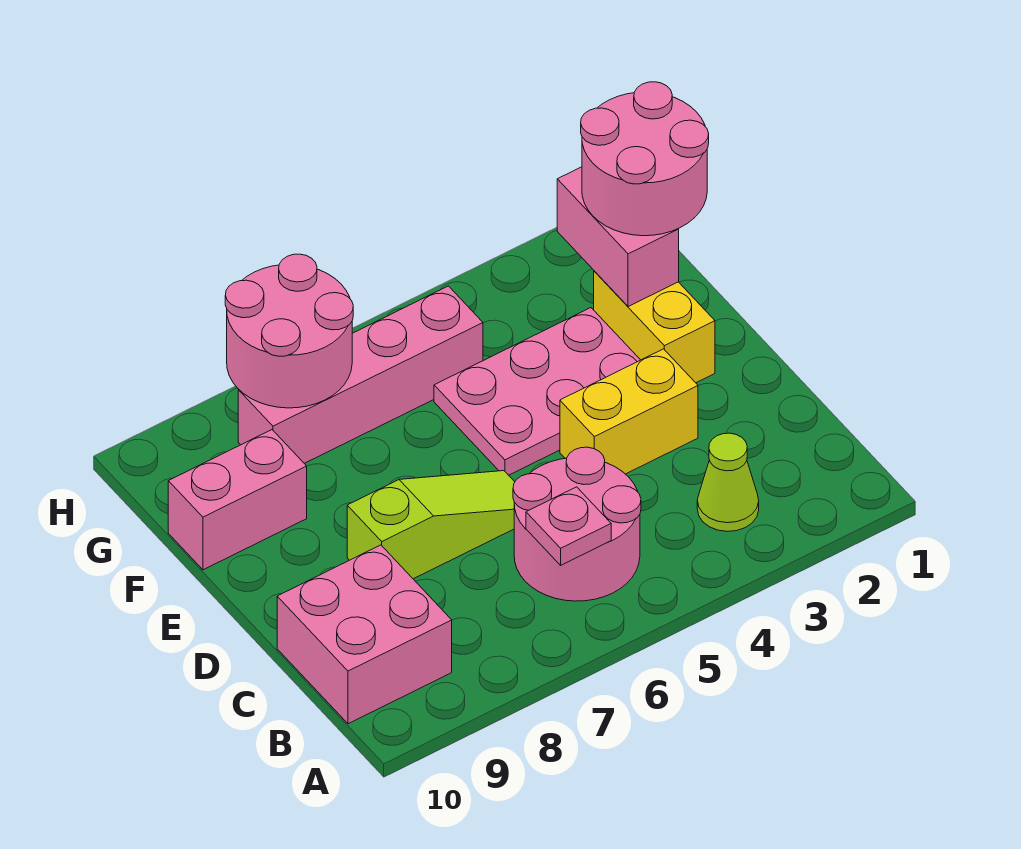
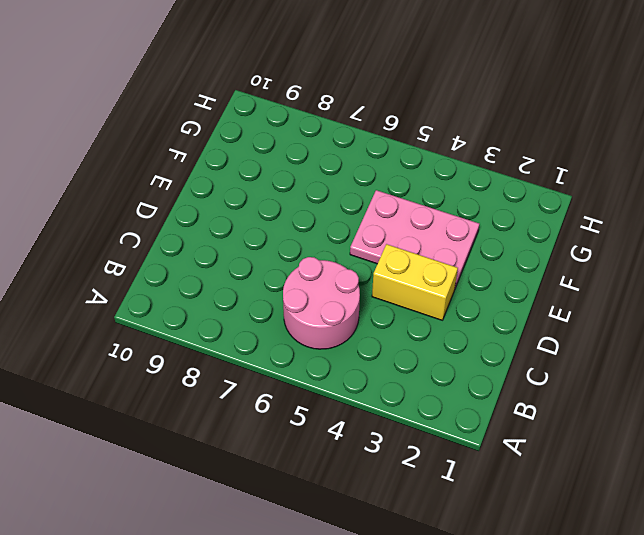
none -> lime cone B3 level 1
none -> pink brick B9:C10 level 1
none -> lime slope D6:D8 level 1 top 8

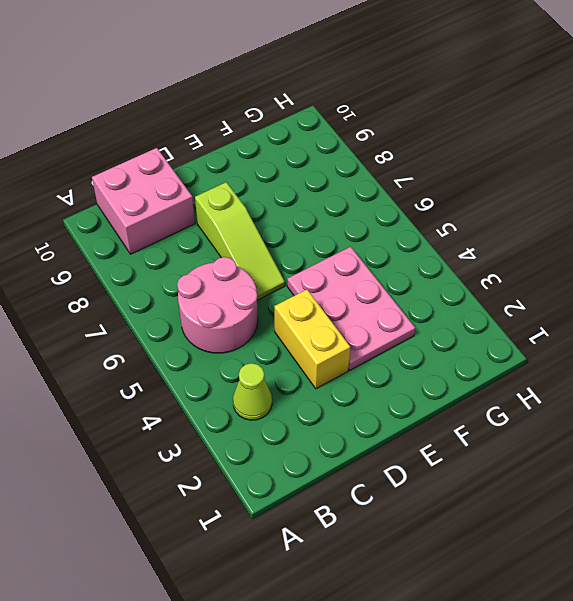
none -> yellow brick E2:F2 level 1
none -> pink brick F9:F10 level 1
none -> pink brick G5:G8 level 1

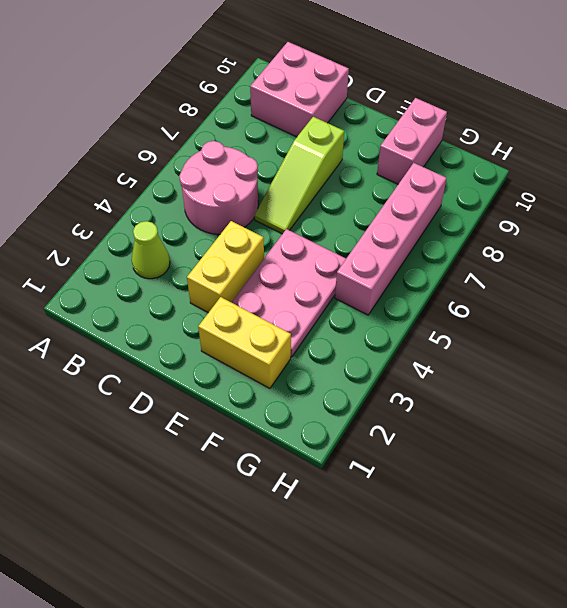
none -> pink plate B6 level 2
none -> pink brick F2:G2 level 2
none -> pink round brick G7:H8 level 2

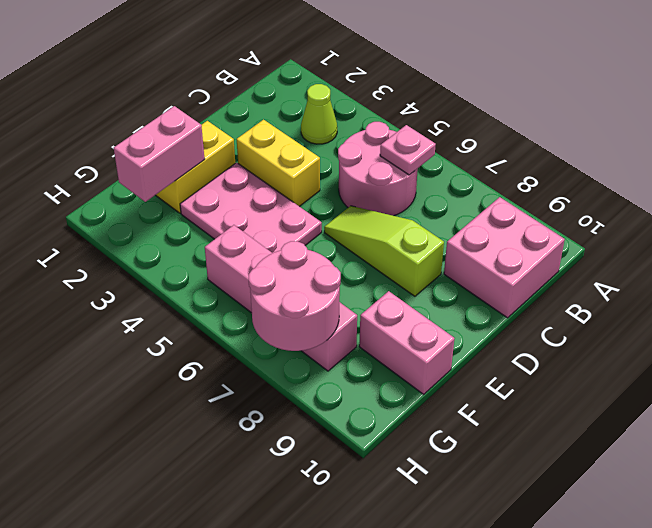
none -> pink round brick F1:G2 level 3

